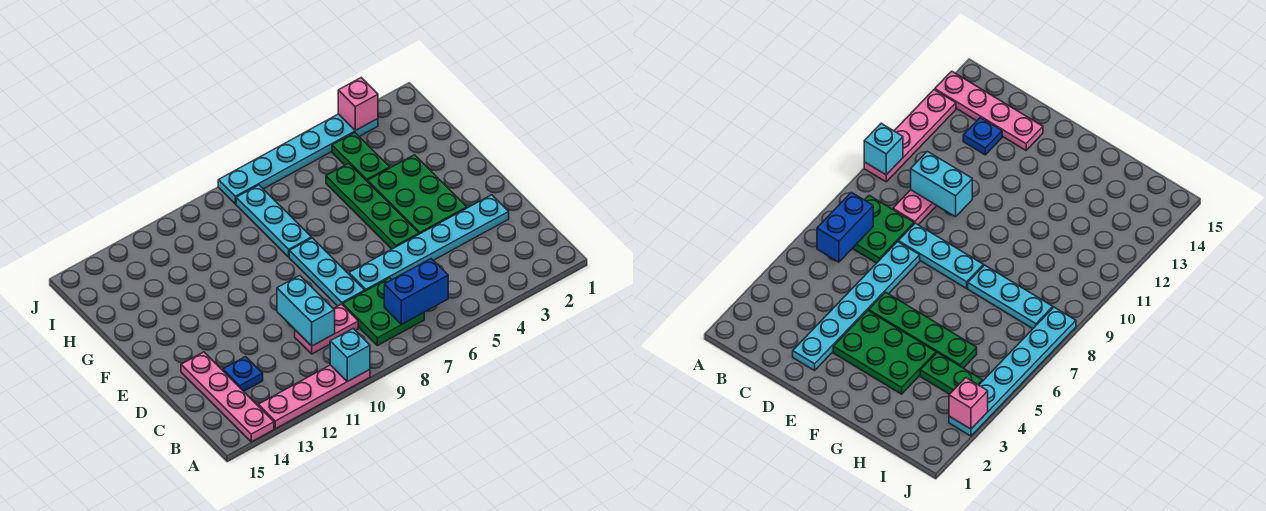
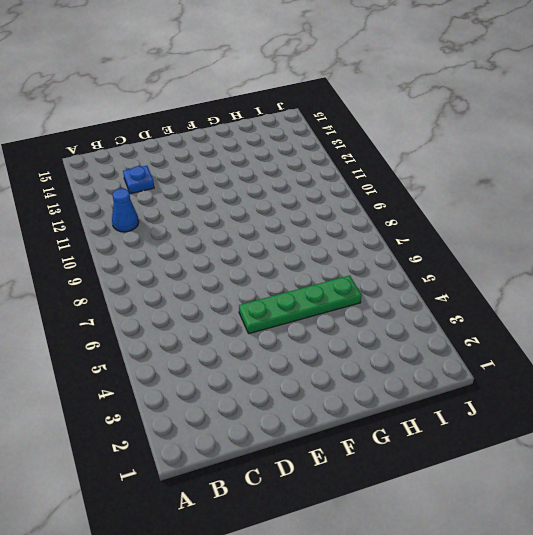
blue cone B11 level 1 -> none
none -> pink plate A10:A13 level 1
none -> pink plate A14:D14 level 1
none -> green plate B7:C8 level 1

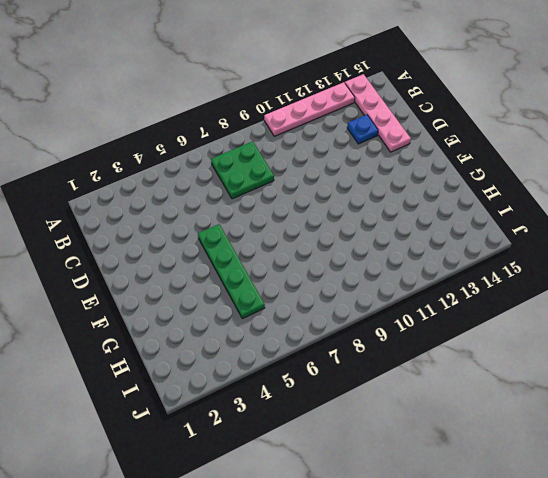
none -> pink plate C9:C10 level 1
none -> cyan plate D2:D7 level 1
none -> cyan plate D8:F8 level 1

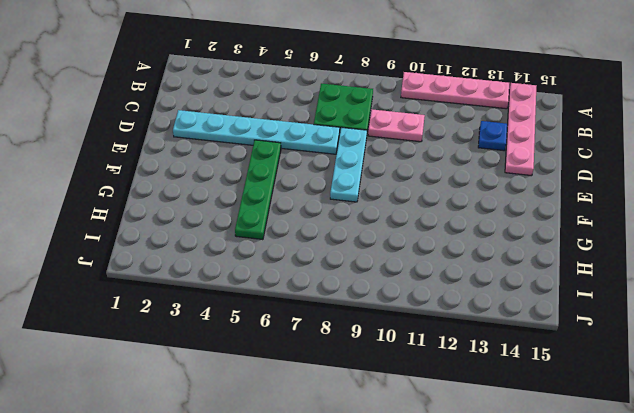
none -> green plate E3:G4 level 1
none -> cyan plate G8:I8 level 1
none -> green plate H4:I4 level 1

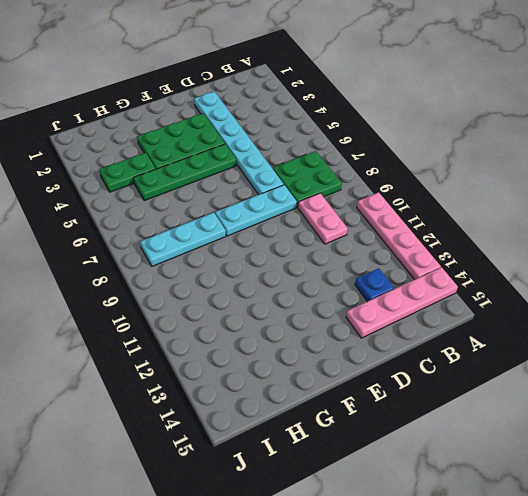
none -> cyan plate J3:J8 level 1
none -> cyan brick A10 level 2
none -> blue brick B6:B7 level 2

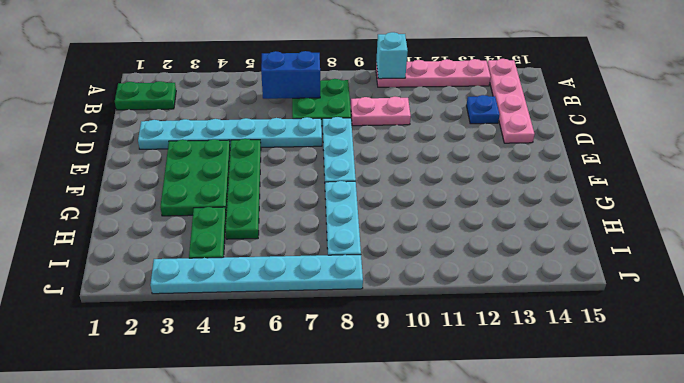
green plate B1:B2 level 1 -> none
none -> cyan brick C10:D10 level 2
none -> pink brick J3 level 2

